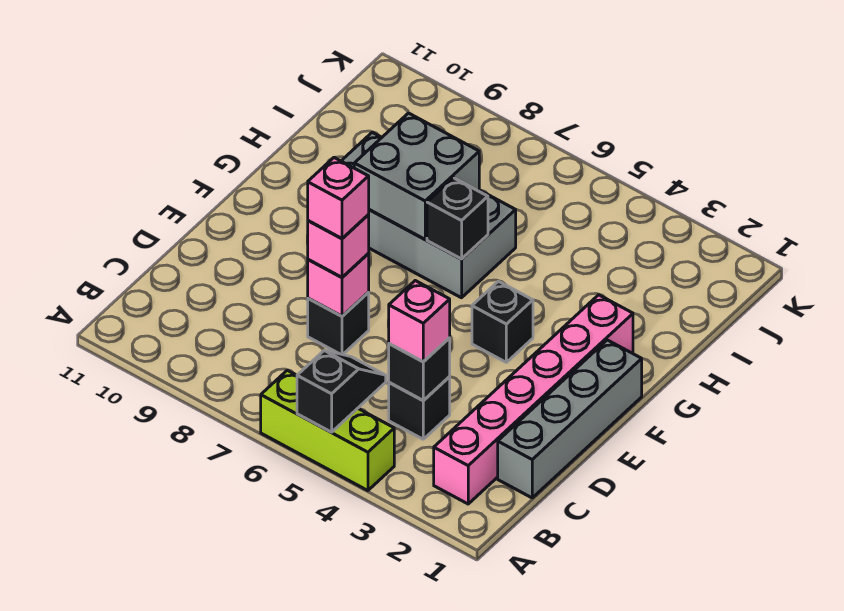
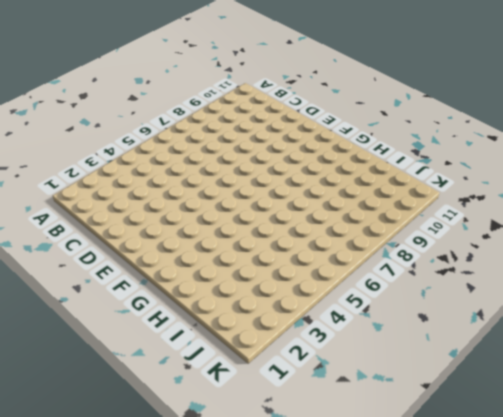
none -> lime brick A4:A6 level 1
none -> pink brick B2:G2 level 1
none -> grey brick C1:F1 level 1

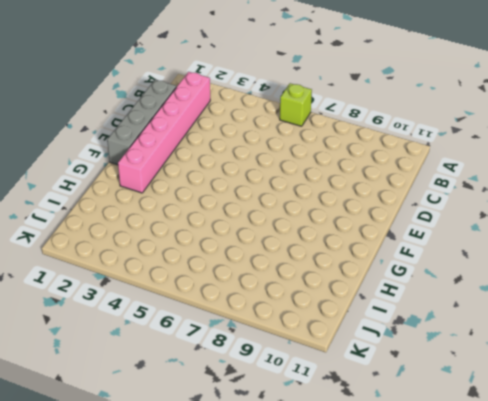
lime brick A6 level 1 -> lime brick A4:A6 level 1
none -> black brick C4 level 1
none -> black brick D7 level 1
none -> black brick F4 level 1

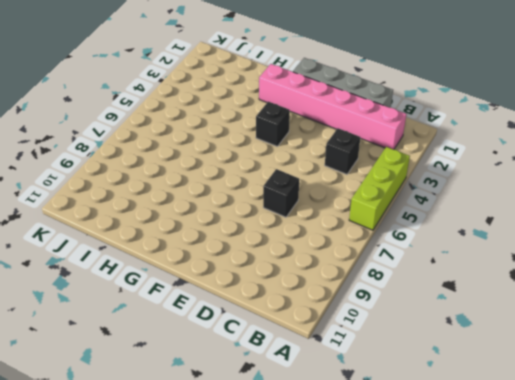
none -> grey brick G6:H9 level 1
none -> black slope A5:B5 level 2 top A
none -> black brick C4 level 2

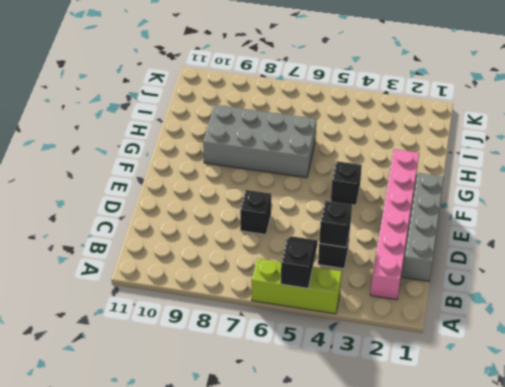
none -> pink brick D7 level 2
none -> black brick G6 level 2
none -> grey brick G7:H8 level 2

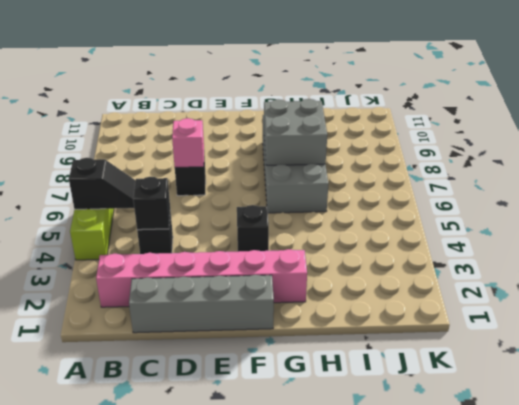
none -> black brick G6 level 2
none -> pink brick C4 level 3
none -> pink brick D7 level 3

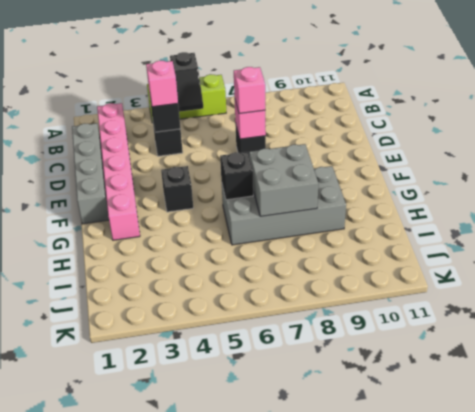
none -> pink brick D7 level 4

